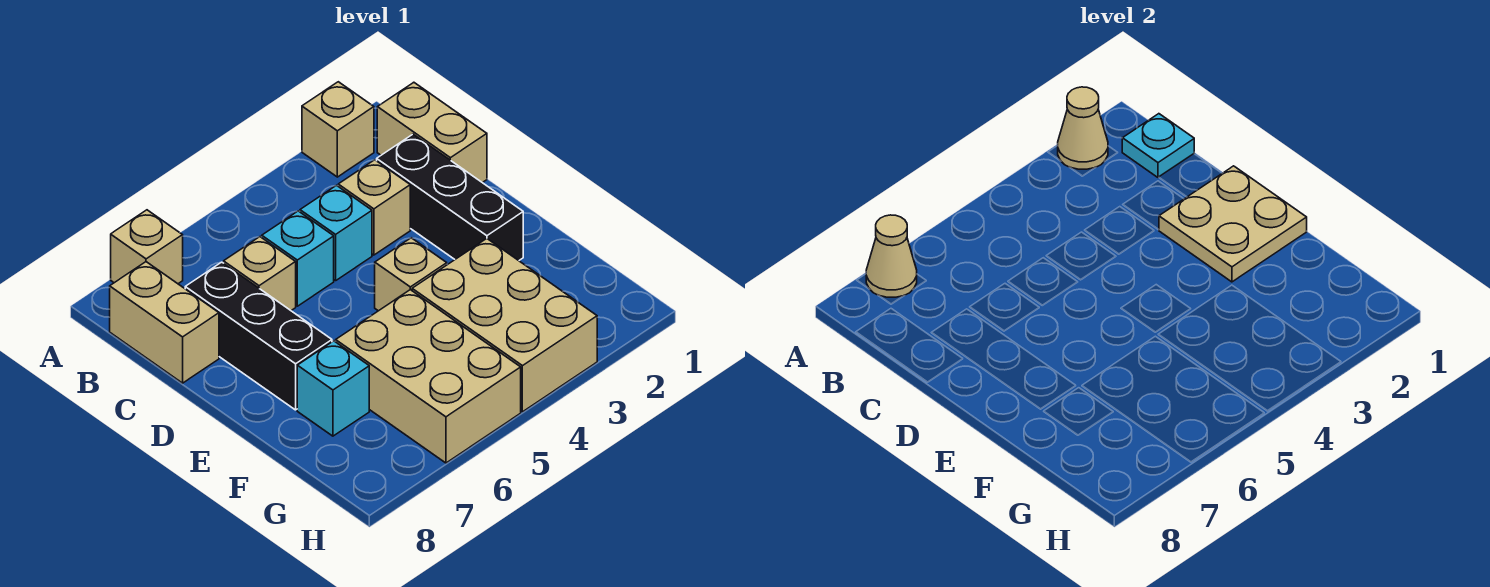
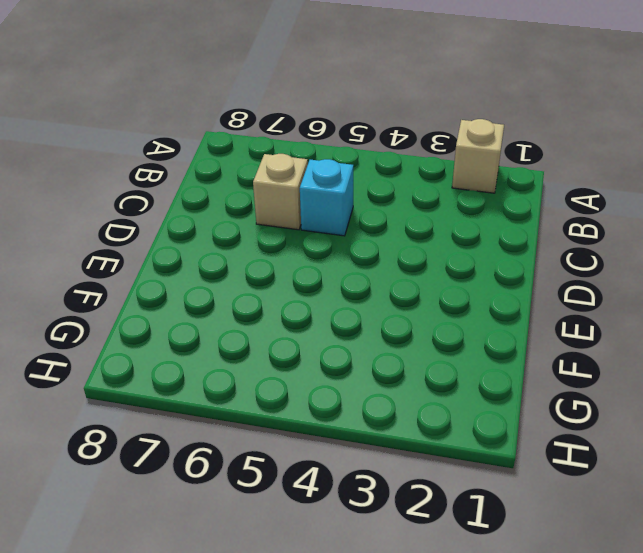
none -> tan brick A7 level 1
none -> tan brick B1:C1 level 1
none -> tan brick B8:C8 level 1

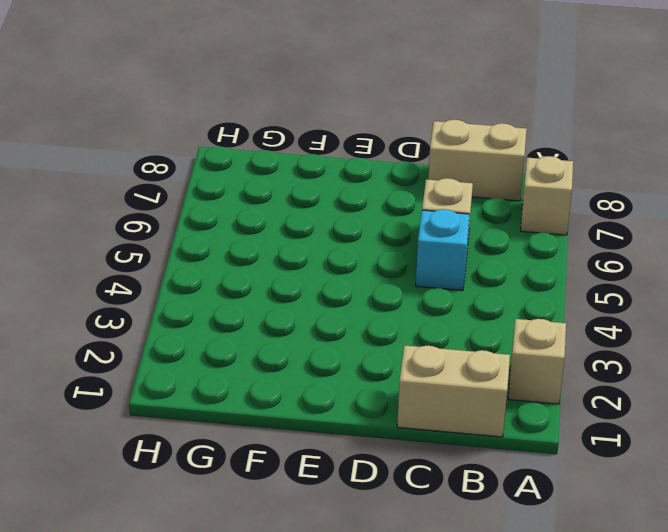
none -> black brick C2:E2 level 1
none -> tan brick C3 level 1
none -> cyan brick C4 level 1

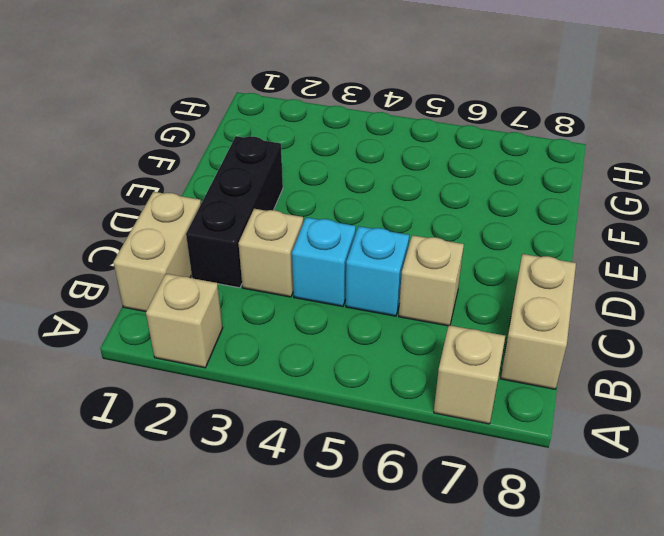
none -> black brick C7:E7 level 1
none -> tan brick E4 level 1
none -> tan brick F3:H4 level 1

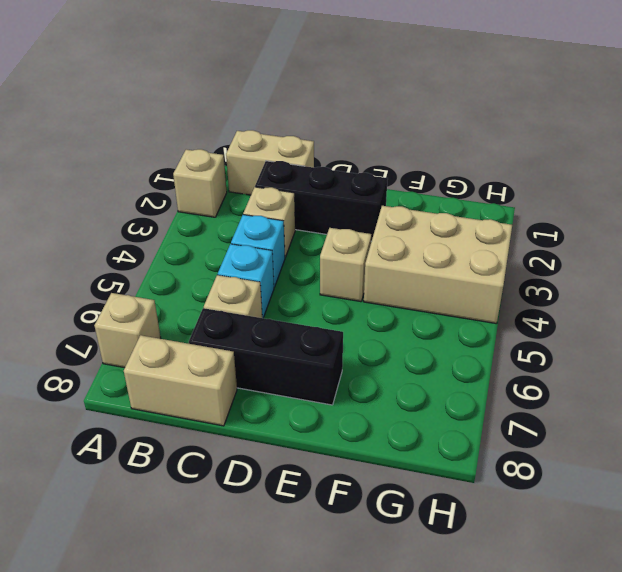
none -> tan brick F5:H6 level 1
none -> cyan brick F7 level 1
none -> tan cone A2 level 2

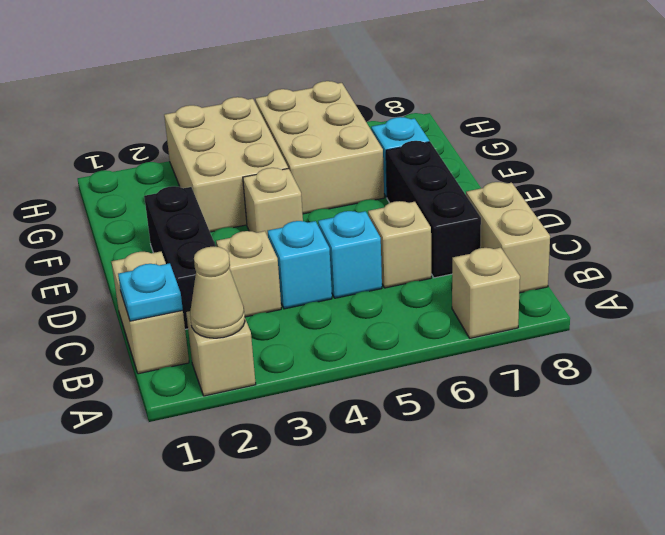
none -> tan cone A7 level 2
none -> tan plate D1:E2 level 2

